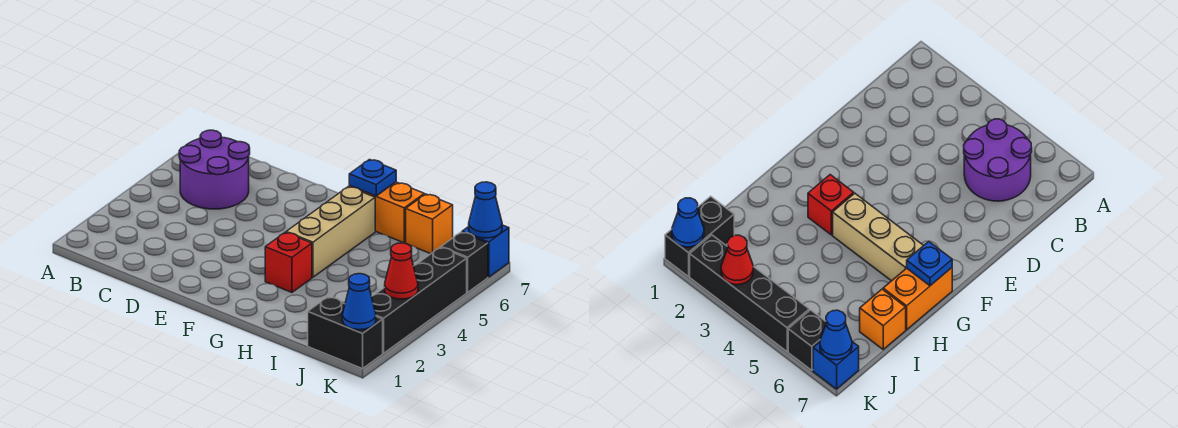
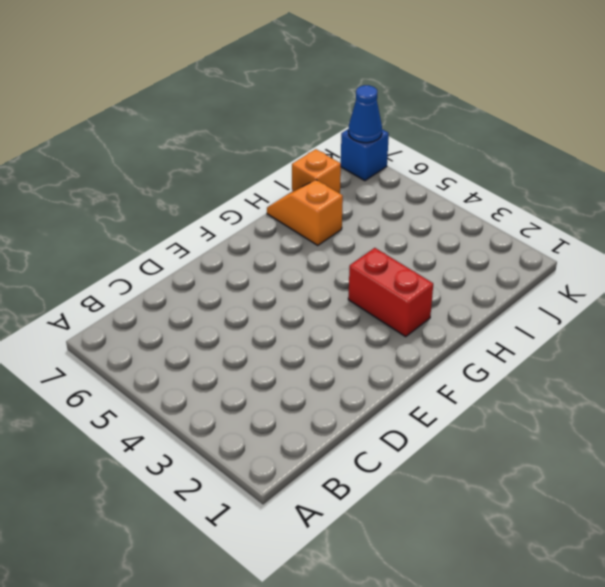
red brick G2:G3 level 1 -> red brick G3 level 1
orange slope H6:H7 level 1 top 6 -> orange brick G7:H7 level 1
none -> purple round brick B5:C6 level 1
none -> tan brick G4:G6 level 1
none -> black brick J1:K1 level 1

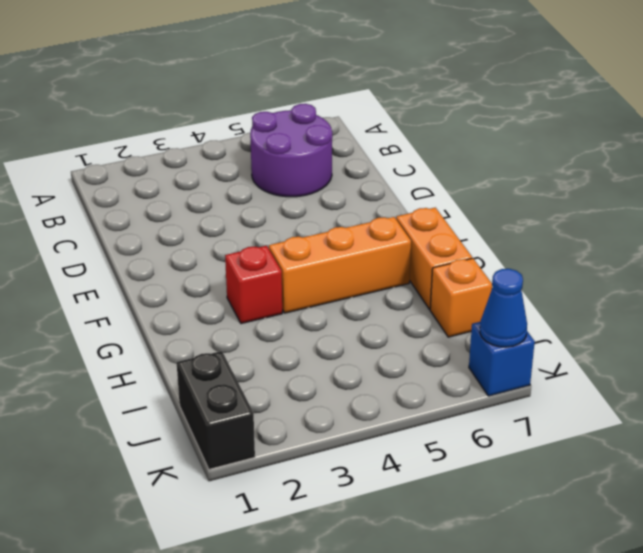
orange brick G4:G6 level 1 -> tan brick G4:G6 level 1
none -> black brick K2:K5 level 1
none -> black brick K6 level 1
none -> blue plate G7 level 2

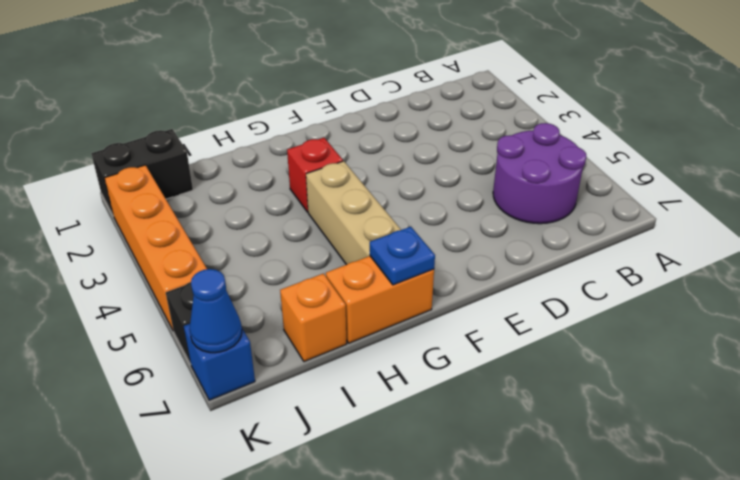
orange brick K2:K5 level 1 -> black brick K2:K5 level 1
none -> blue cone K1 level 2
none -> red cone K3 level 2

